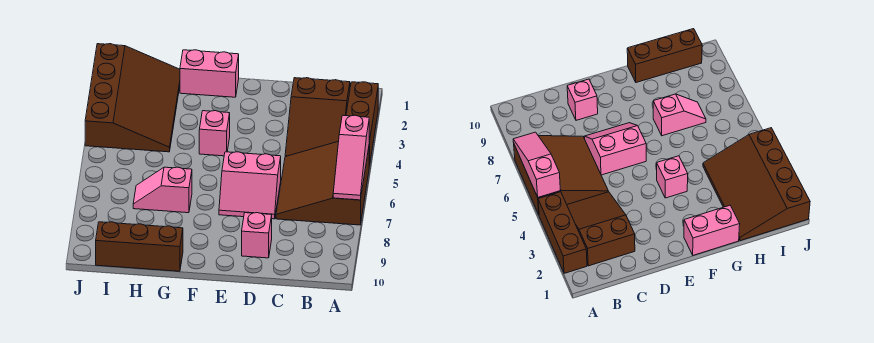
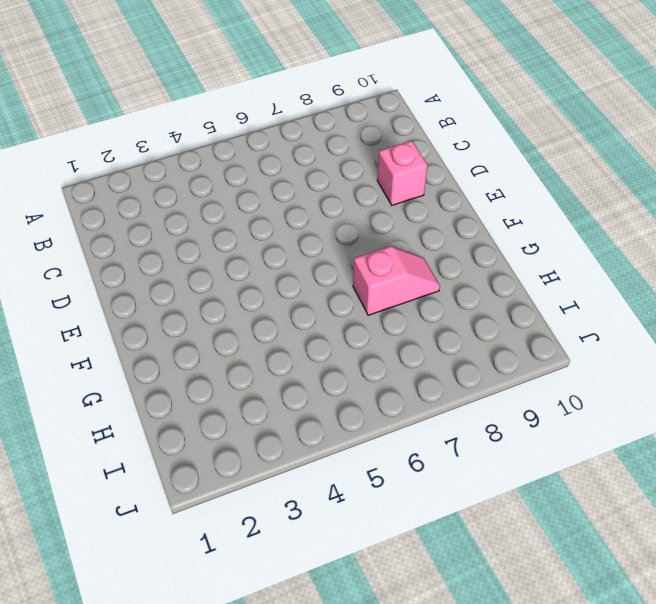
pink slope G7:G8 level 1 top 7 -> pink slope G7:H7 level 1 top G
none -> brown brick A2:A4 level 1
none -> brown slope A5:C7 level 1 top A

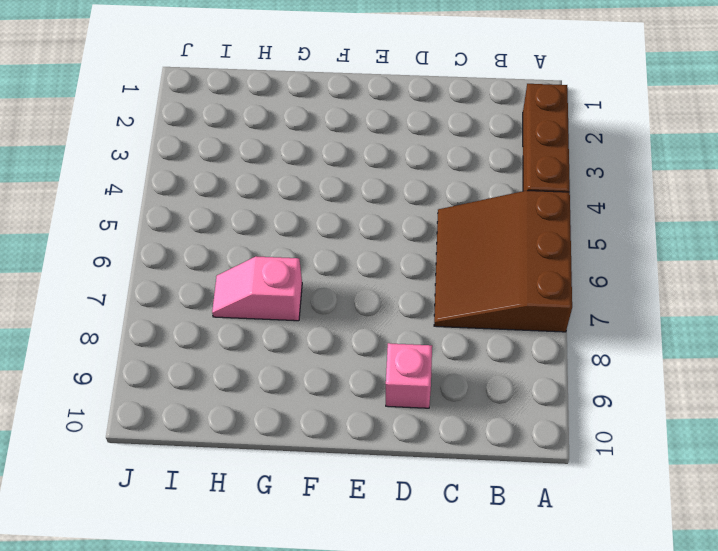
none -> brown slope B2:C4 level 1 top 2
none -> pink slope D6:E7 level 1 top 6

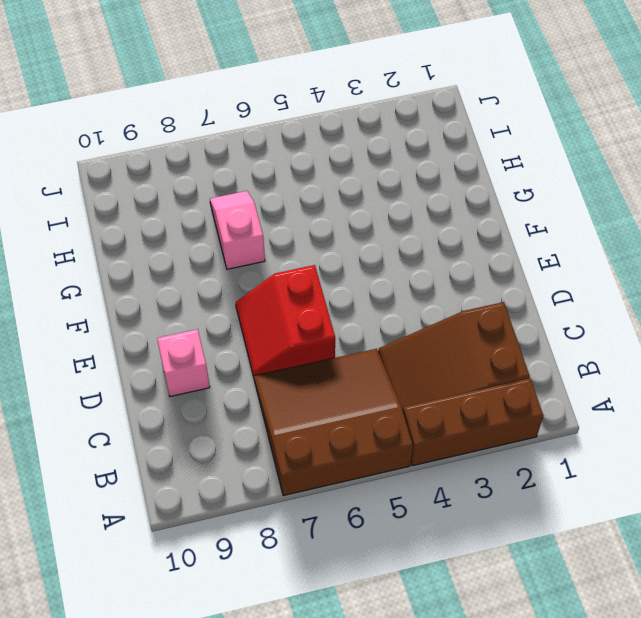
red slope D6:E7 level 1 top 6 -> pink slope D6:E7 level 1 top 6
none -> pink brick F1:G1 level 1
none -> pink brick F4 level 1

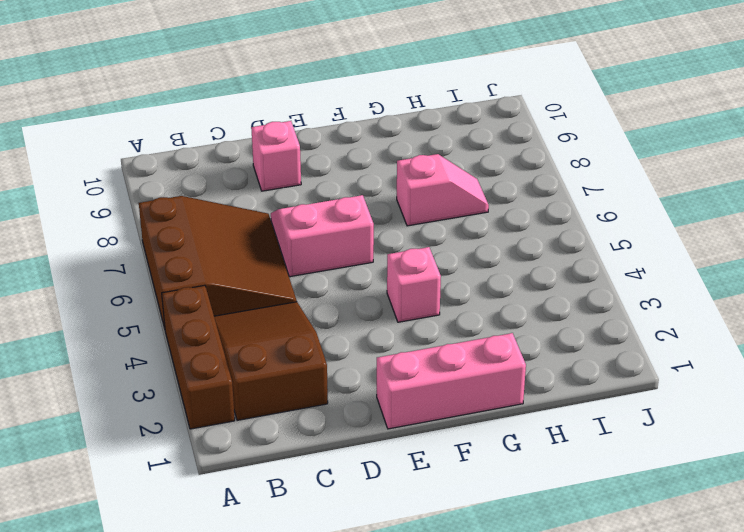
pink brick E1:G1 level 1 -> pink brick F1:G1 level 1
none -> brown brick G10:I10 level 1
none -> brown slope H1:J4 level 1 top J

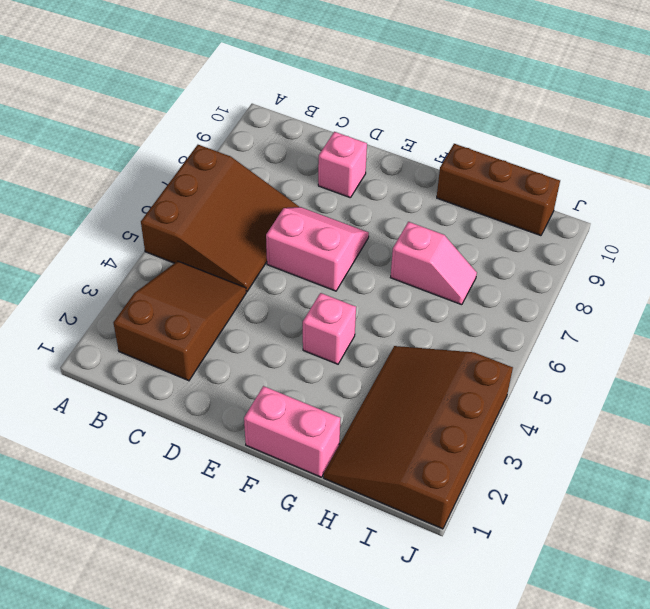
none -> brown brick A2:A4 level 1
none -> pink slope A5:A7 level 2 top 5

